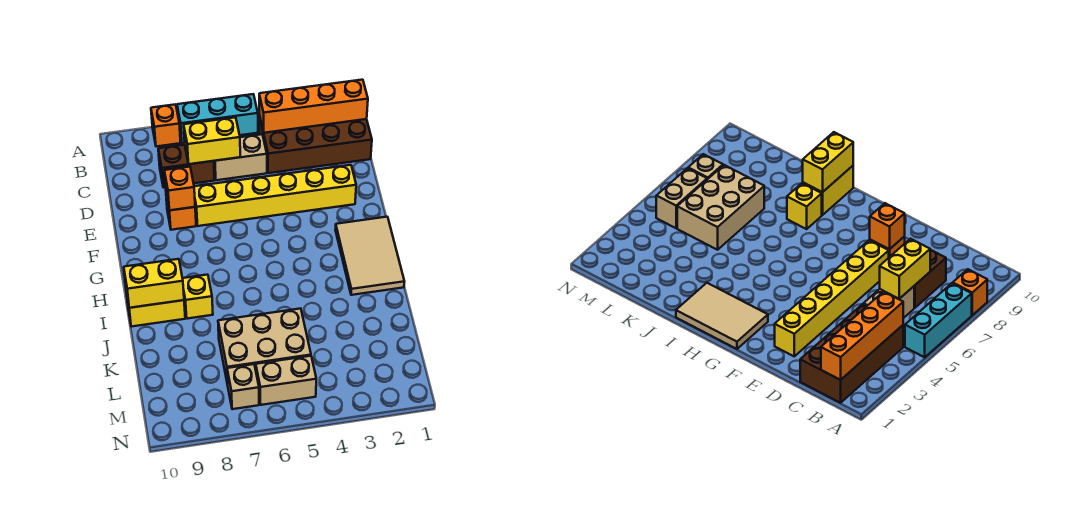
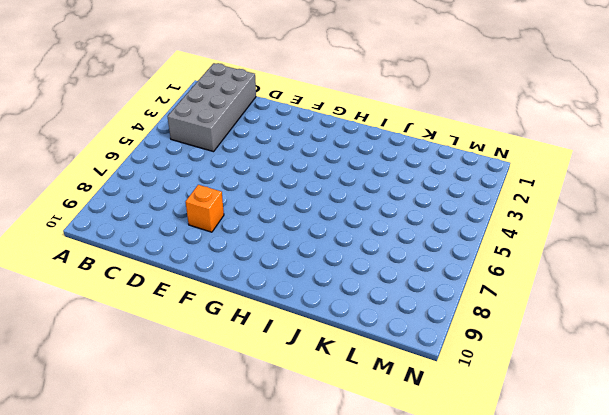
grey brick B1:C4 level 1 -> brown brick B1:C4 level 1
none -> cyan brick A5:A7 level 1
none -> orange brick A8 level 1
none -> tan brick C5:C6 level 1

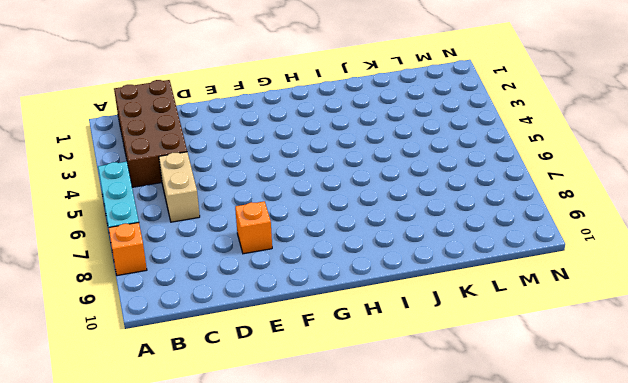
none -> brown brick C7:C8 level 1
none -> yellow brick E2:E7 level 1
none -> tan tile G1:I2 level 1

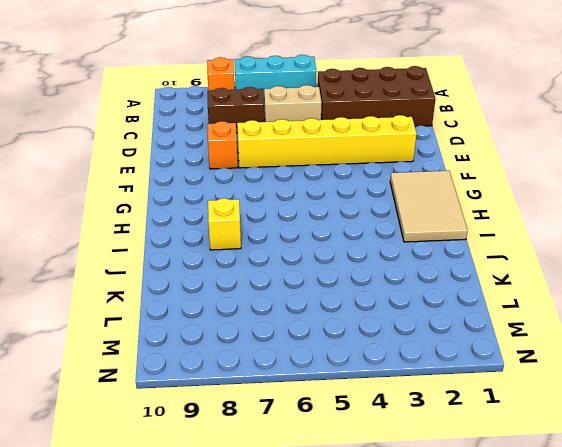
none -> yellow brick I9:I10 level 1
none -> tan brick K5:L7 level 1
none -> tan brick M5:M6 level 1

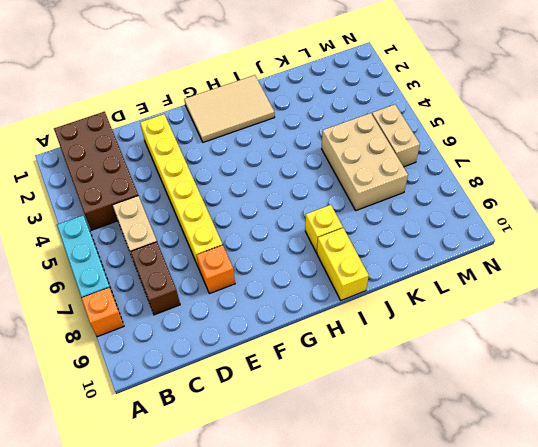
none -> tan brick M7 level 1
none -> orange brick B1:B4 level 2
none -> yellow brick C6:C7 level 2

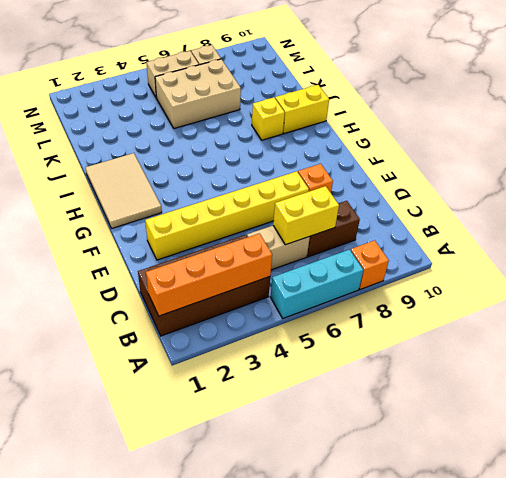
none -> orange brick E8 level 2
none -> yellow brick I9:I10 level 2

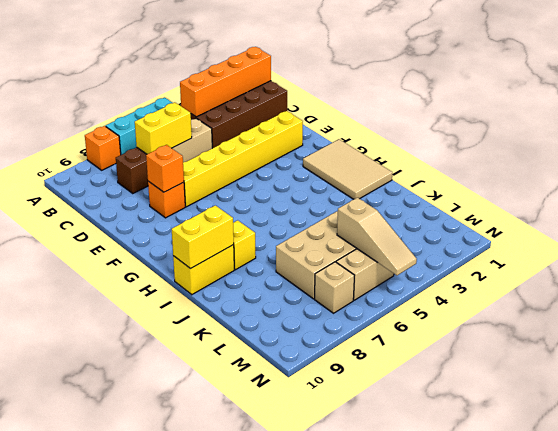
tan slope L5:N5 level 2 top L -> none

